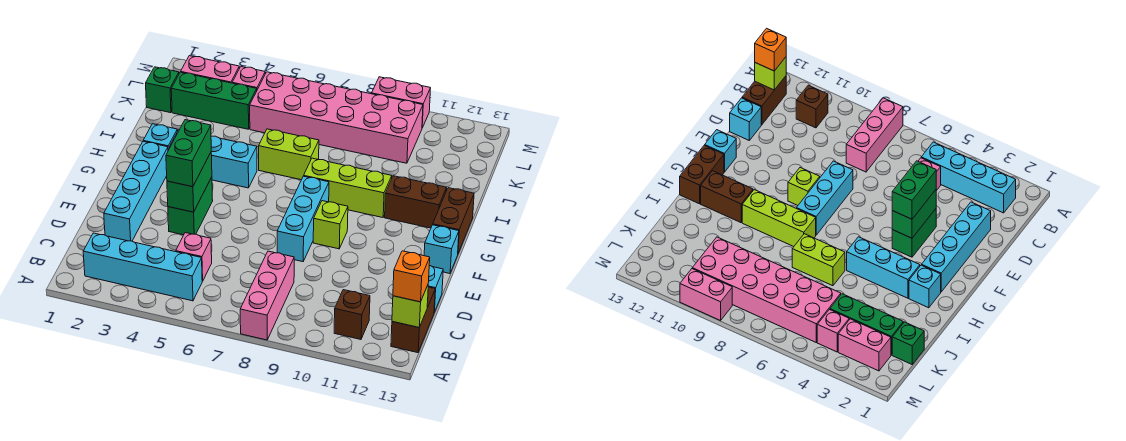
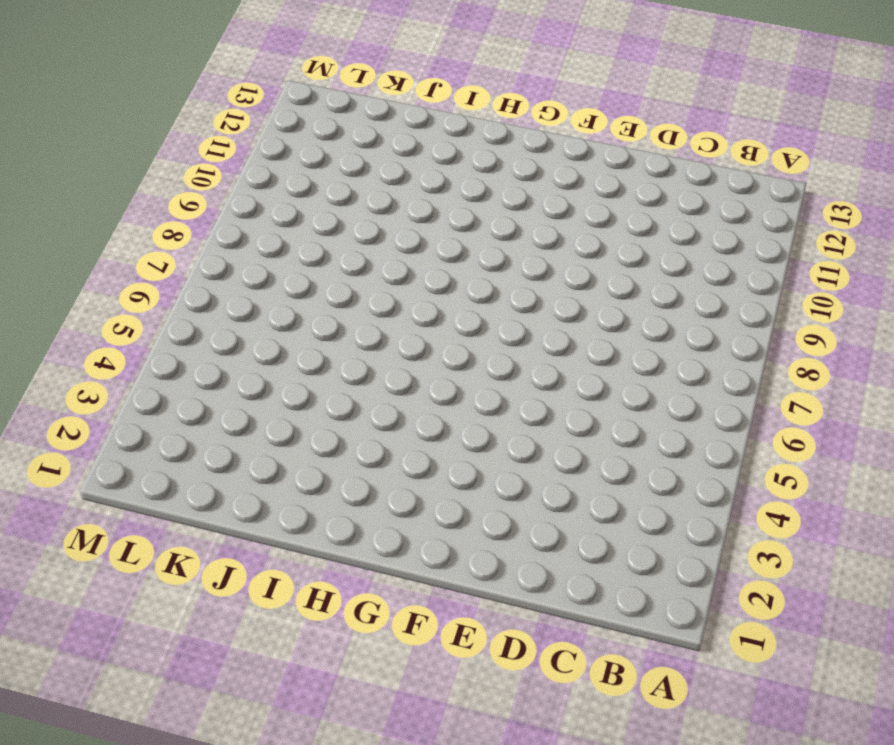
none -> pink brick A8:C8 level 1
none -> cyan brick B2:B5 level 1
none -> brown brick B11 level 1

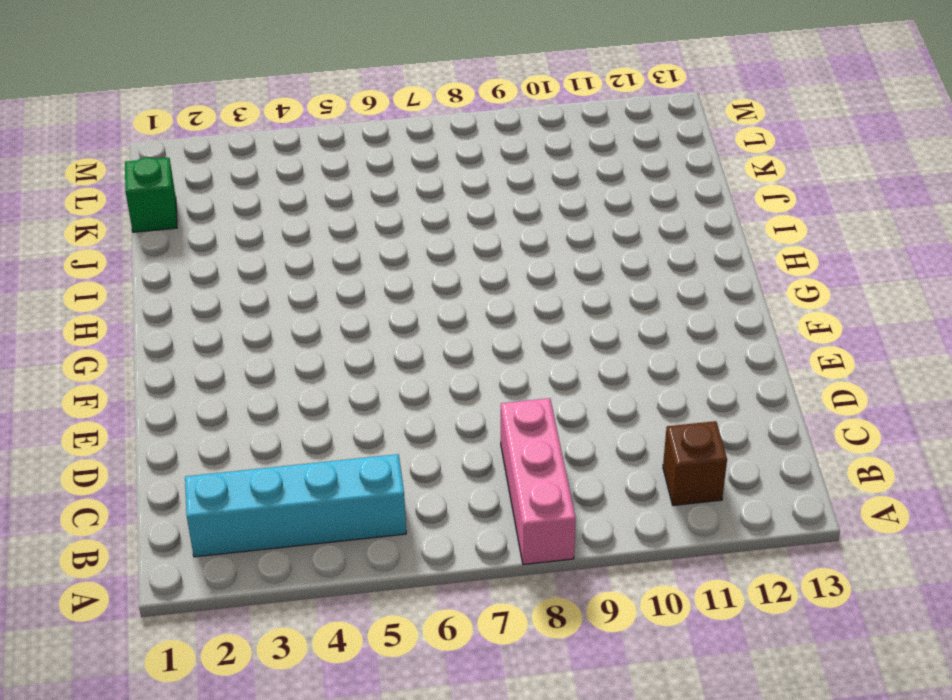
none -> brown brick B13:C13 level 1
none -> pink brick C5 level 1
none -> cyan brick D2:G2 level 1

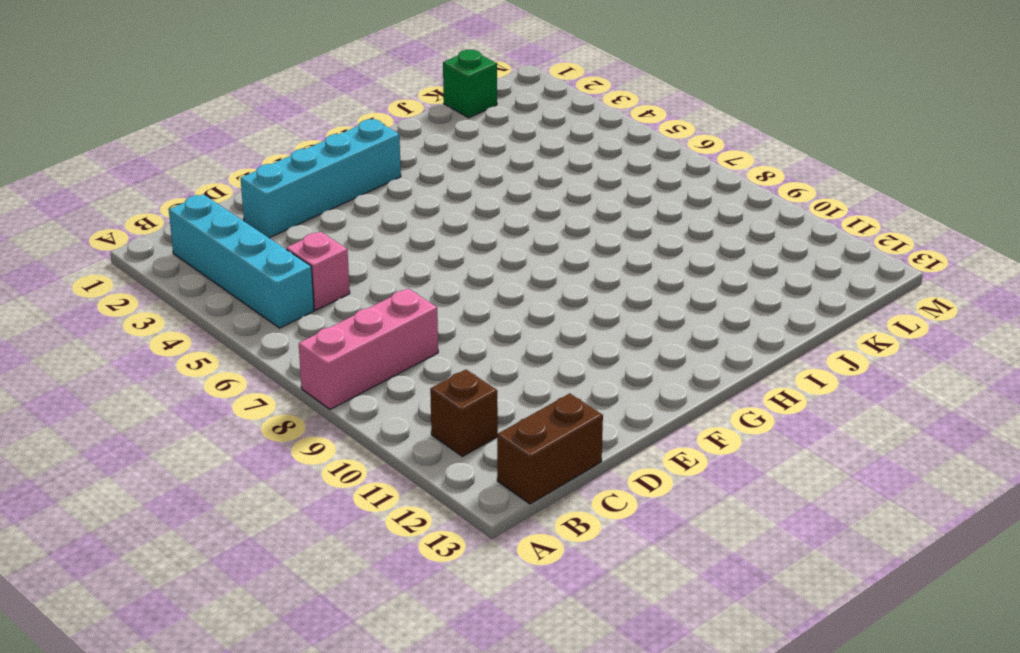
none -> cyan brick D13 level 1
none -> green brick E4:F4 level 1
none -> cyan brick E8:G8 level 1

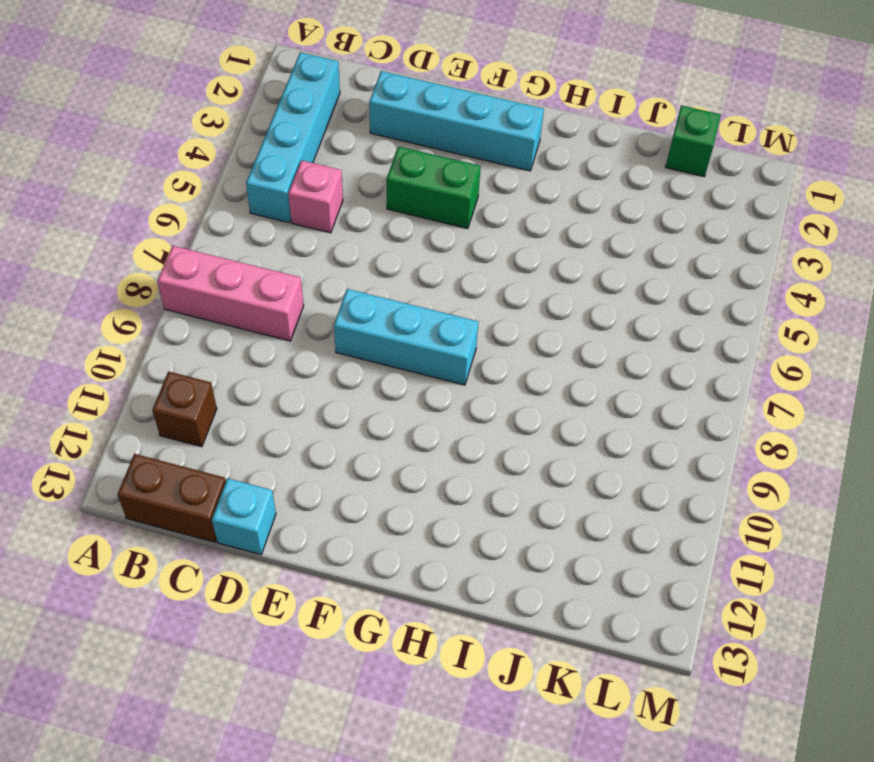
none -> lime brick F9 level 1
none -> cyan brick F13 level 1
none -> brown brick G13:H13 level 1

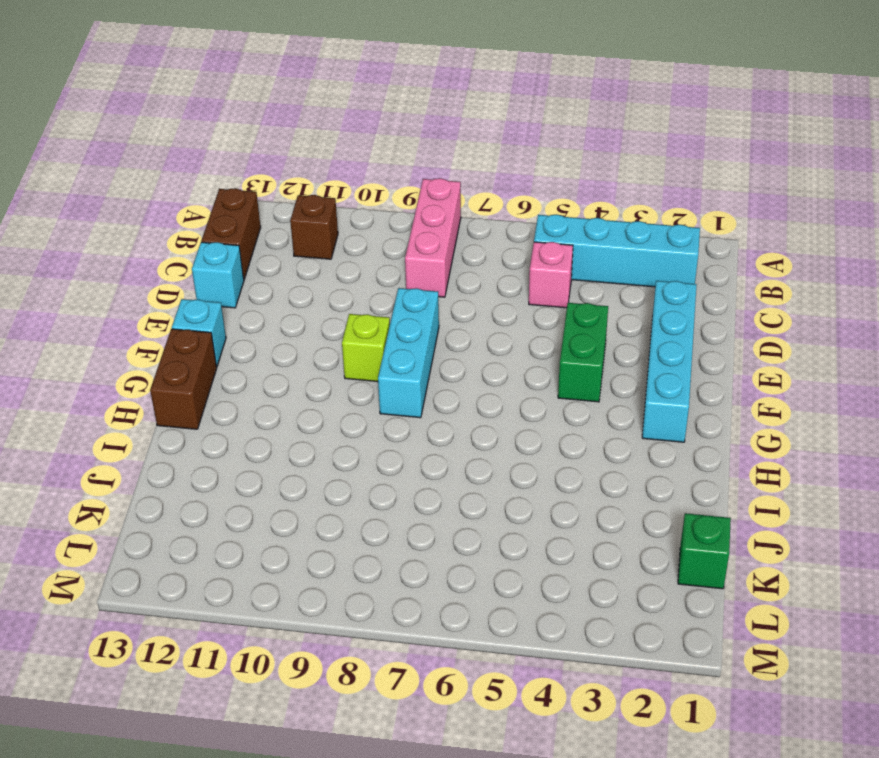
none -> cyan brick H2 level 1
none -> cyan brick H3:H5 level 1
none -> lime brick H8:H10 level 1

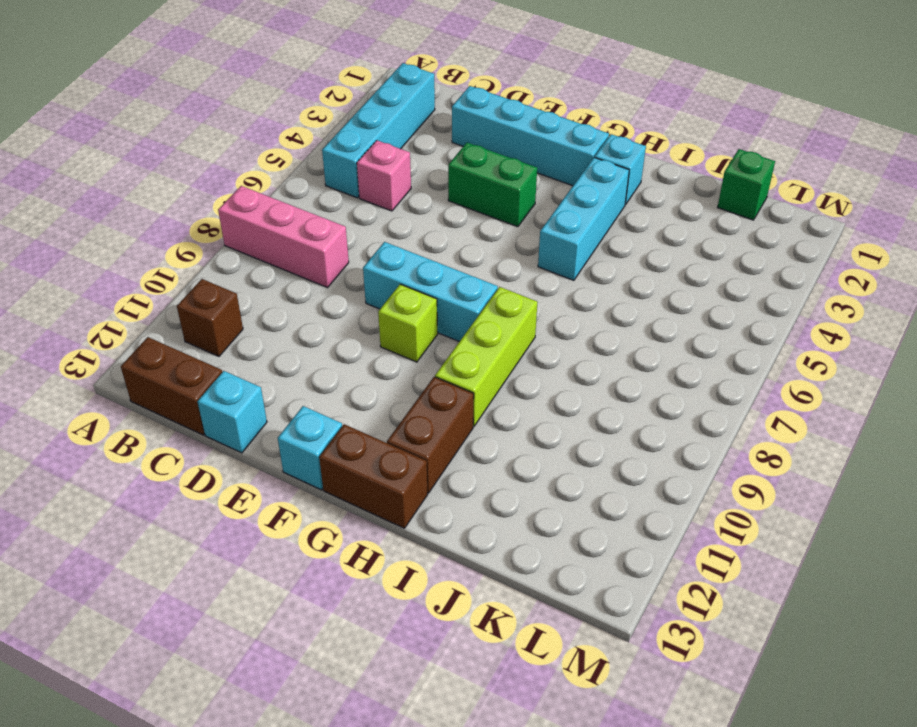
none -> lime brick I6:I7 level 1
none -> green brick K2:K4 level 1
none -> pink brick K5:L10 level 1

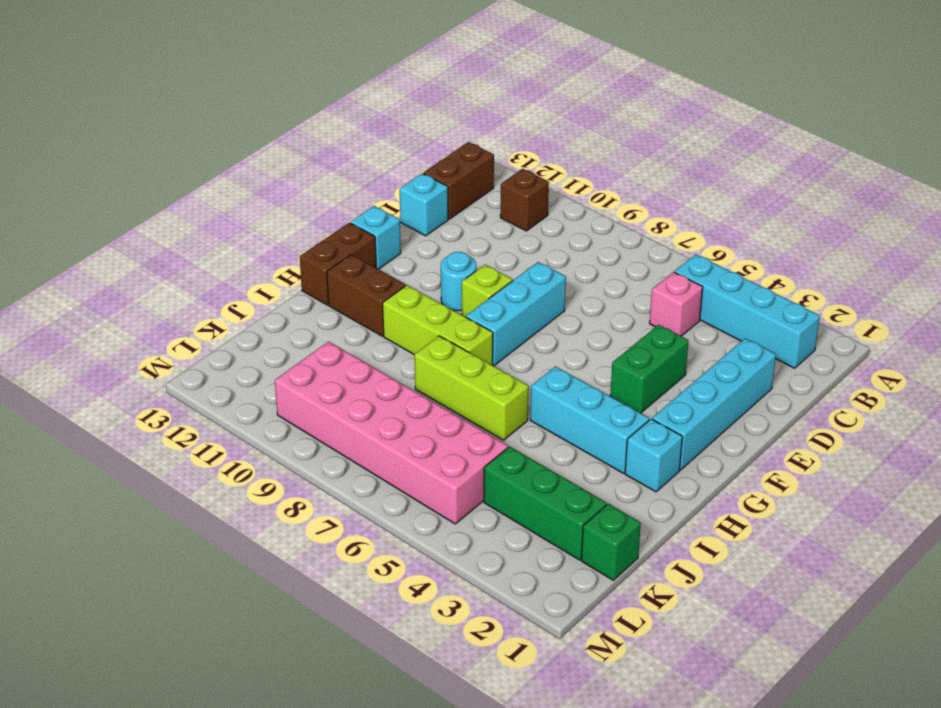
cyan round brick F10 level 1 -> none
lime brick I6:I8 level 1 -> lime brick I6:I7 level 1
none -> pink brick A8:C8 level 1
none -> pink brick L2:L3 level 1
none -> pink brick L4 level 1

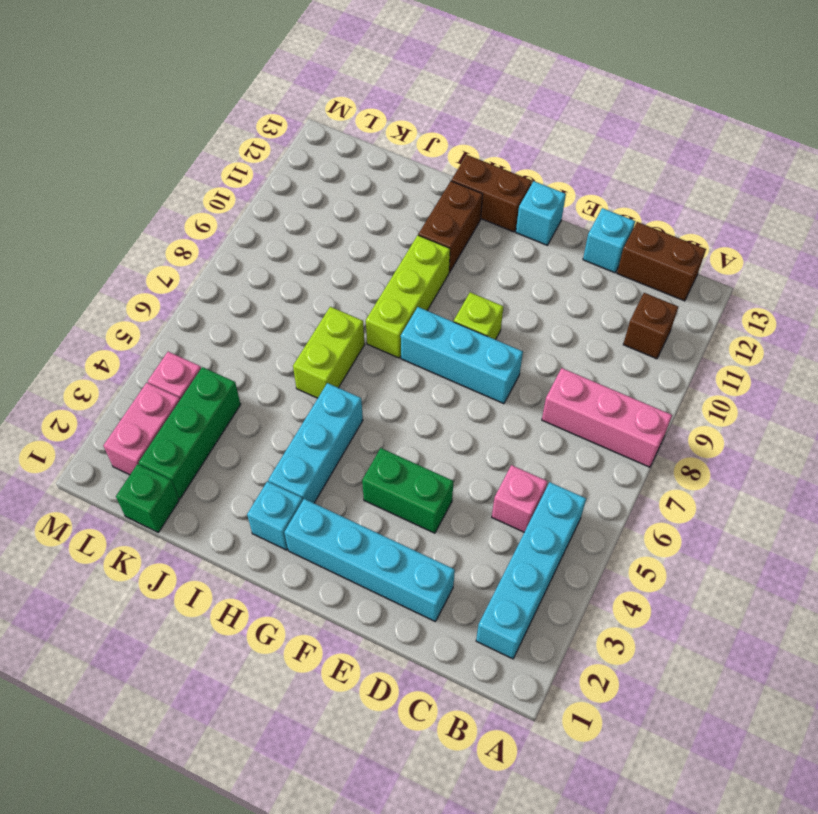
none -> pink brick K5:L10 level 1
none -> pink brick M9:M10 level 1
none -> lime brick B13 level 2

